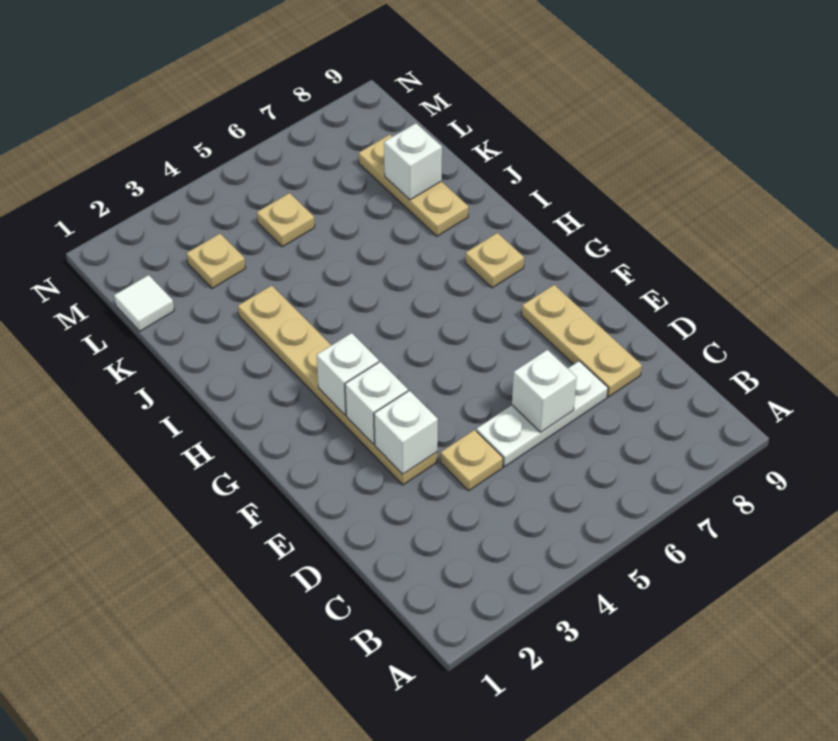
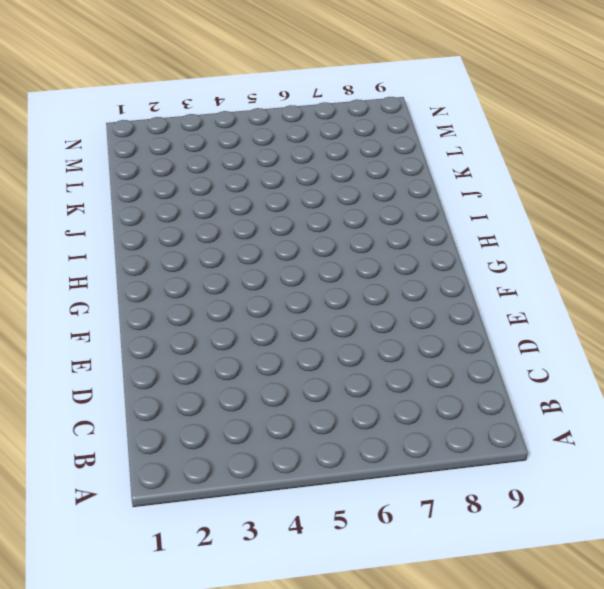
none -> tan plate D4 level 1
none -> white plate D5:D7 level 1
none -> tan plate D8:F8 level 1

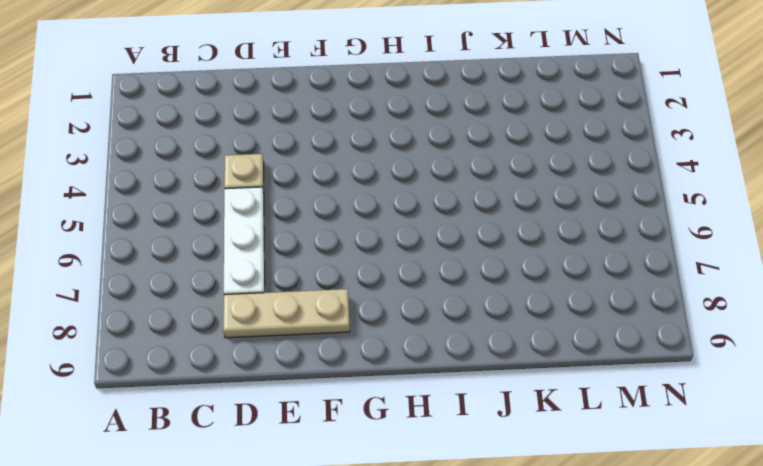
none -> tan plate E3:J3 level 1
none -> tan plate H8 level 1
none -> tan plate J8:L8 level 1

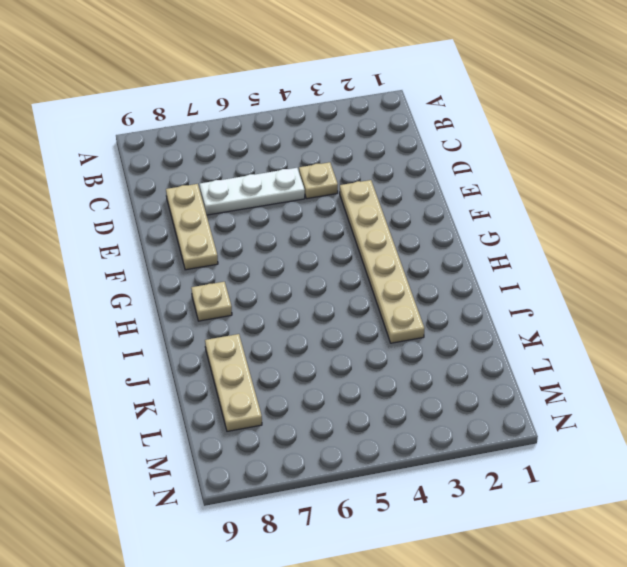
none -> white tile L1 level 1
none -> tan plate L3 level 1
none -> tan plate L5 level 1

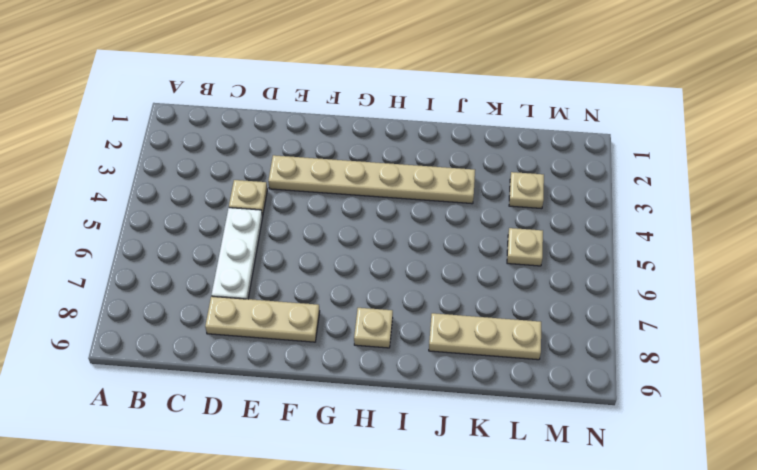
none -> white tile L1 level 1
none -> white brick D6 level 2
none -> white brick E3 level 2

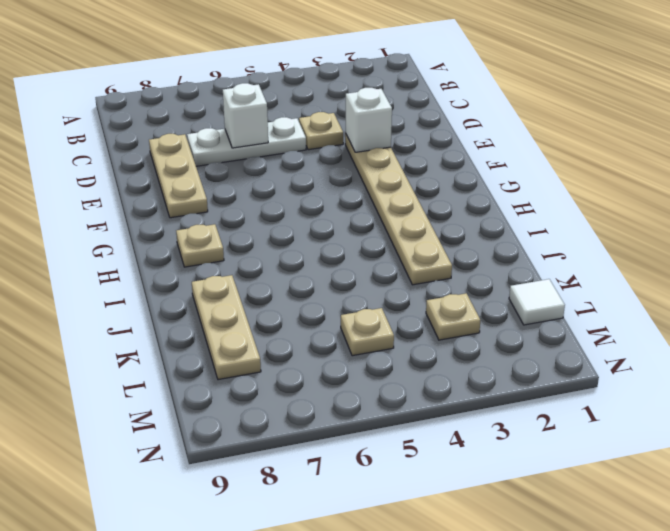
none -> white brick F3 level 2
none -> white brick G3 level 2
none -> white brick K8 level 2

